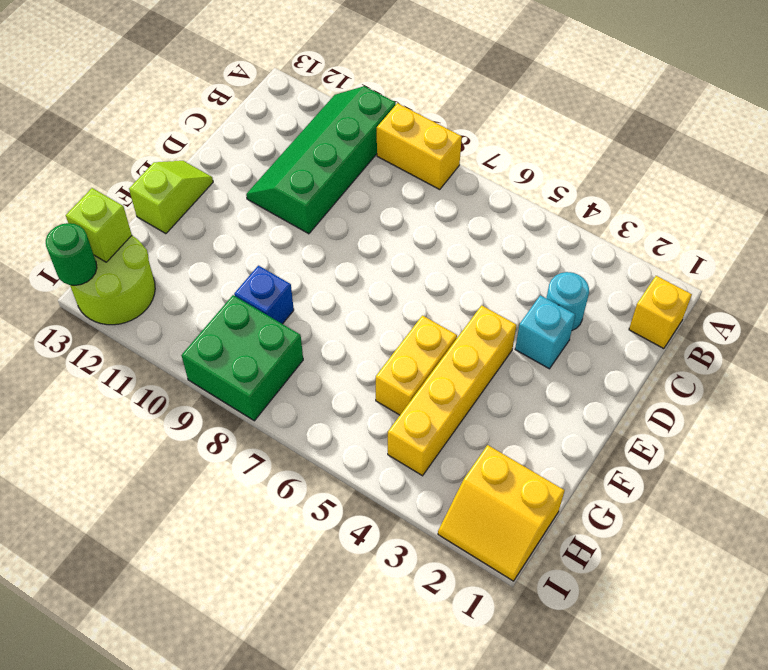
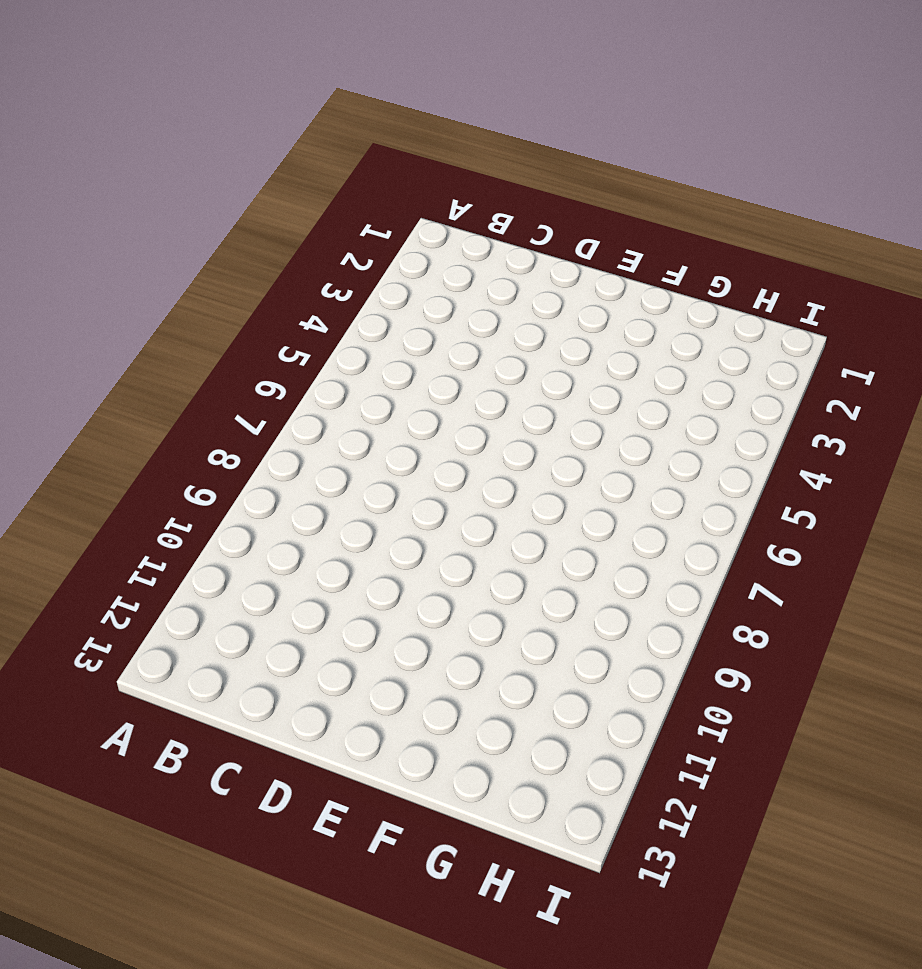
none -> yellow brick A8:A9 level 1
none -> green slope A10:D11 level 1 top 10
none -> yellow brick B1 level 1

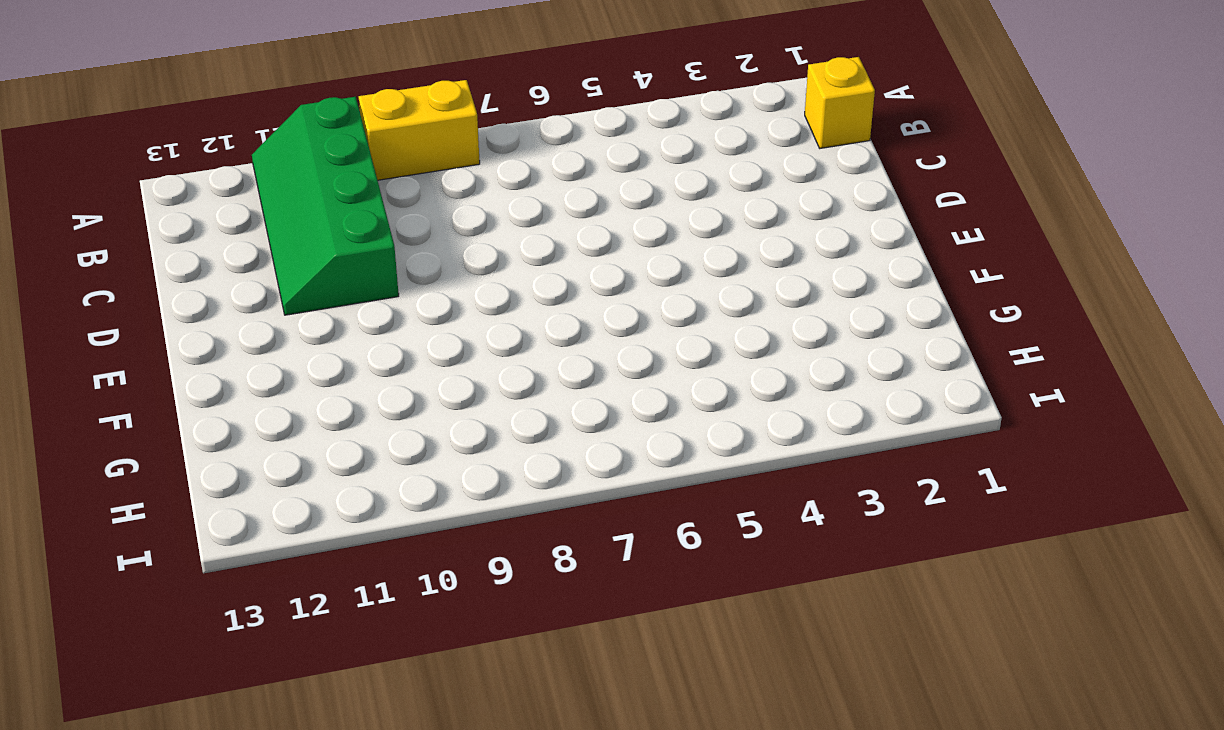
none -> cyan round brick C3 level 1
none -> cyan brick D3 level 1
none -> yellow brick E4:H4 level 1

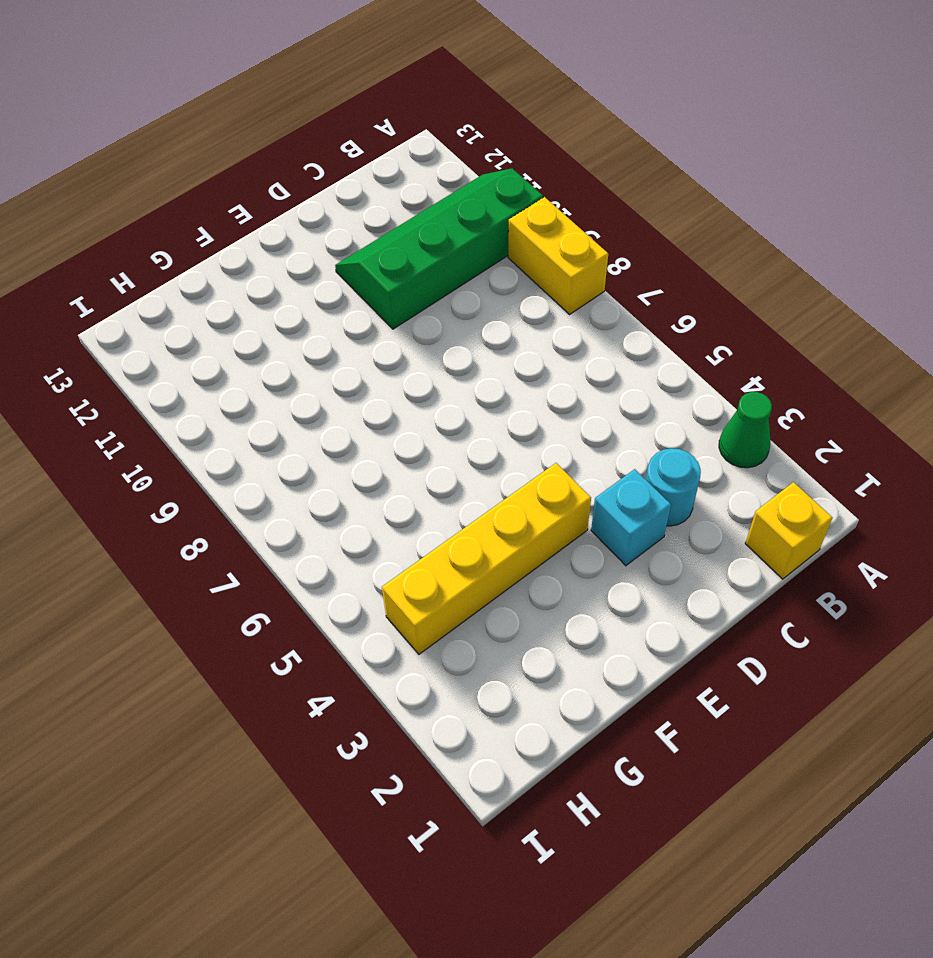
green cone A3 level 1 -> none
none -> lime slope E13:F13 level 1 top F
none -> yellow brick F5:G5 level 1
none -> blue brick G9 level 1

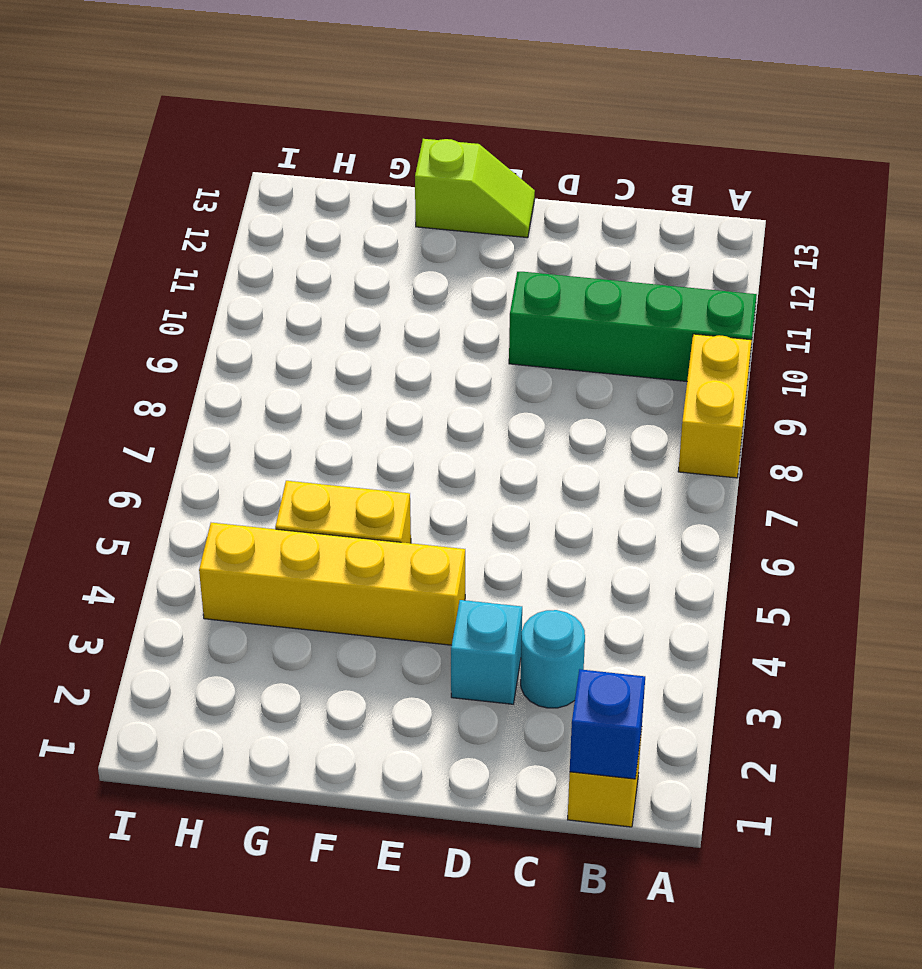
blue brick B1 level 2 -> blue brick G9 level 1
none -> yellow slope H1:I2 level 1 top H
none -> green brick H8:I9 level 1
none -> lime round brick H12:I13 level 1

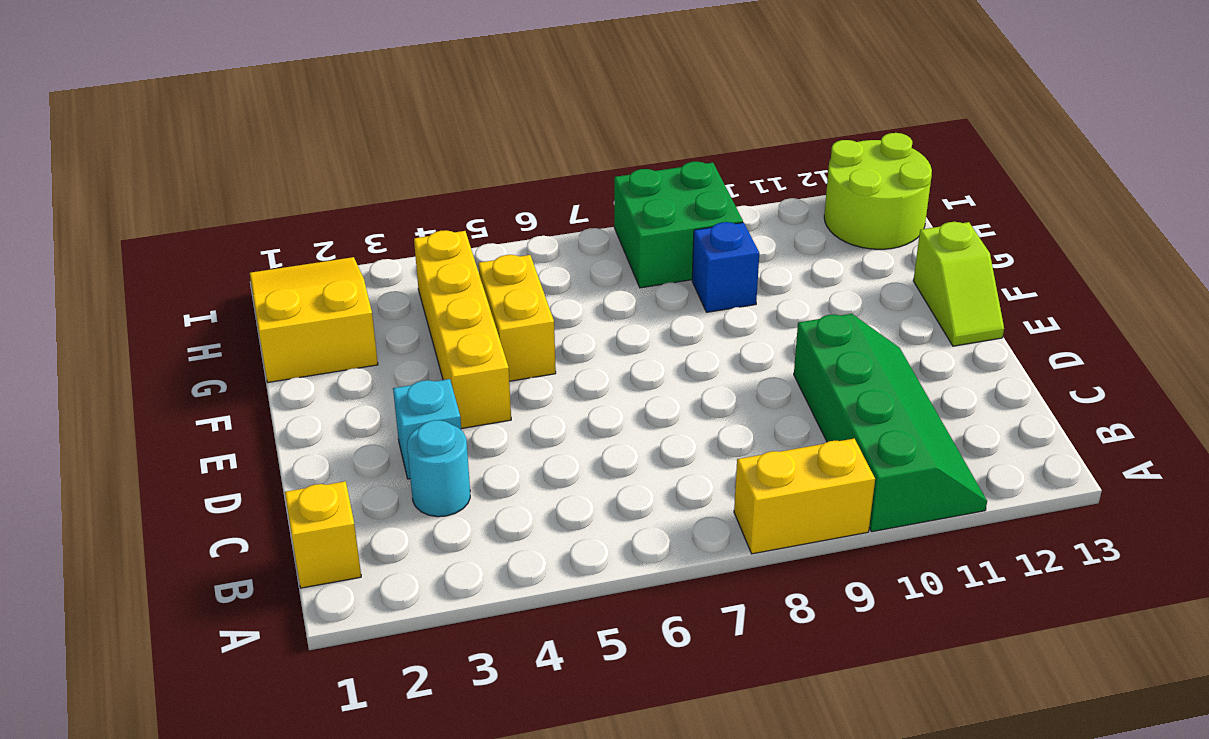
yellow slope G1:I2 level 1 top G -> yellow slope H1:I2 level 1 top H
none -> lime brick H13 level 2
none -> green round brick I13 level 2

